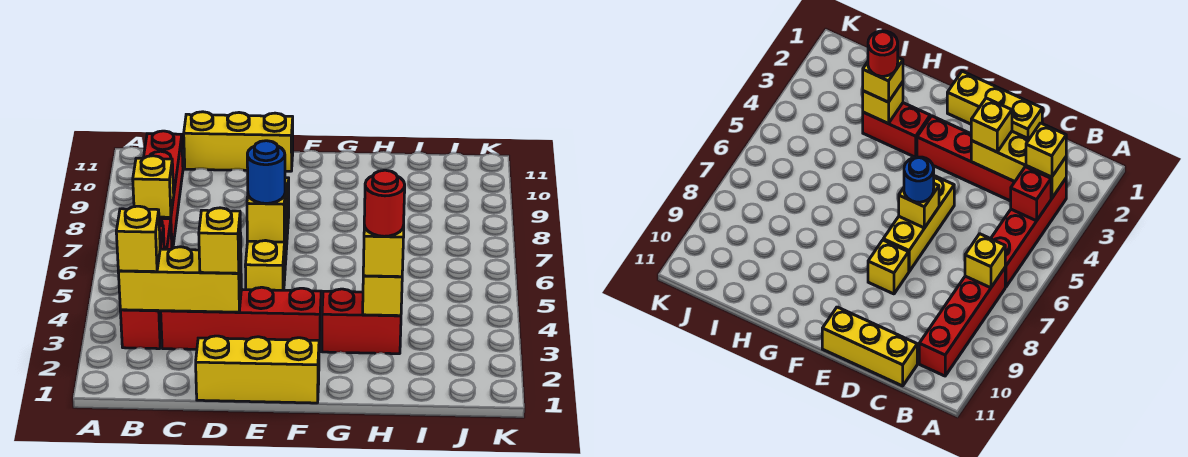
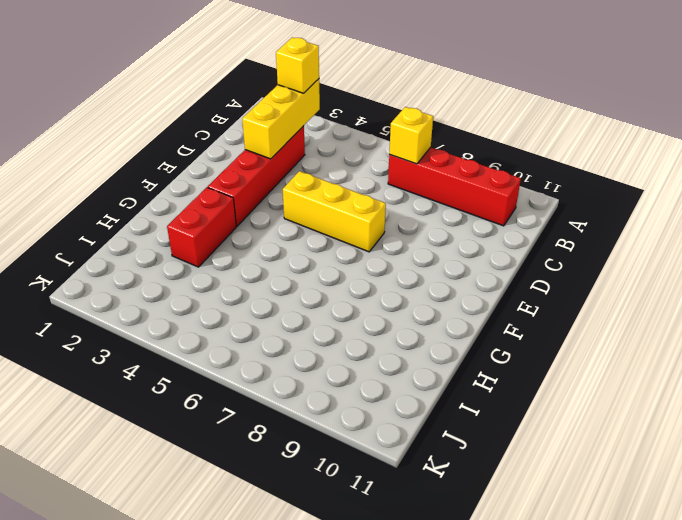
none -> red brick B3:B6 level 1
none -> yellow brick C11:E11 level 1
none -> yellow brick D1:F1 level 1

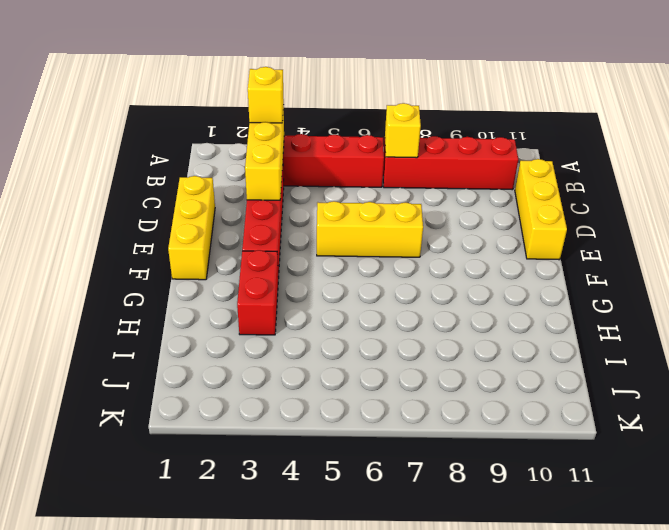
none -> yellow brick E8 level 1
none -> red brick B4 level 2
none -> yellow brick E6 level 2

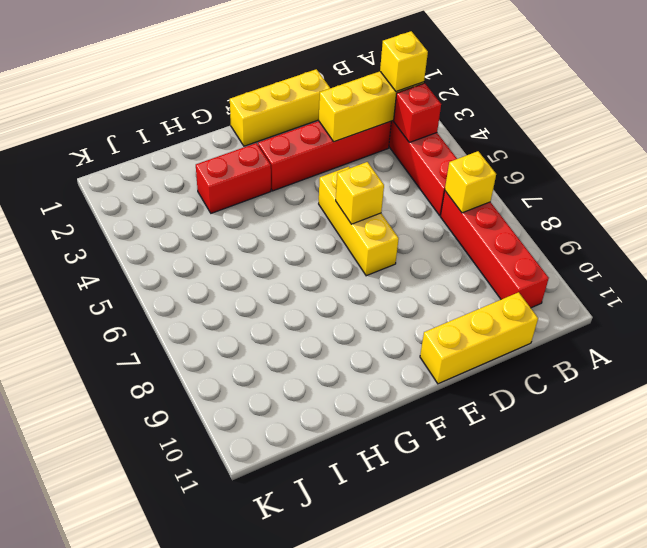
none -> yellow brick E8 level 1
none -> yellow brick H3 level 2
none -> yellow brick D3 level 3

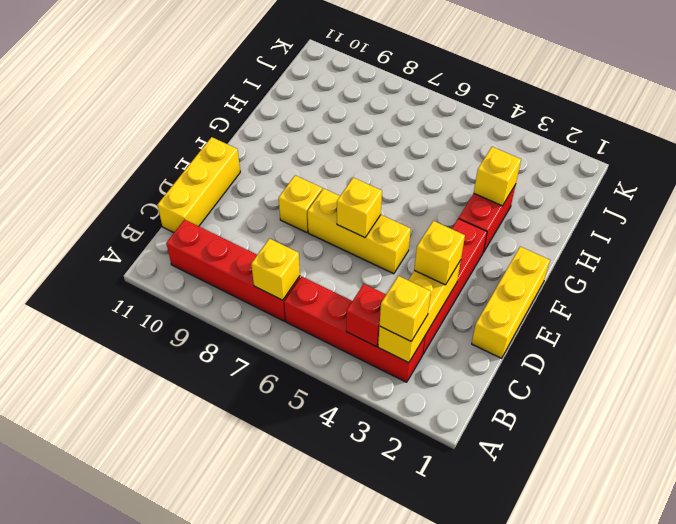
none -> blue round brick E6 level 3
none -> yellow brick H3 level 3
none -> red round brick H3 level 4

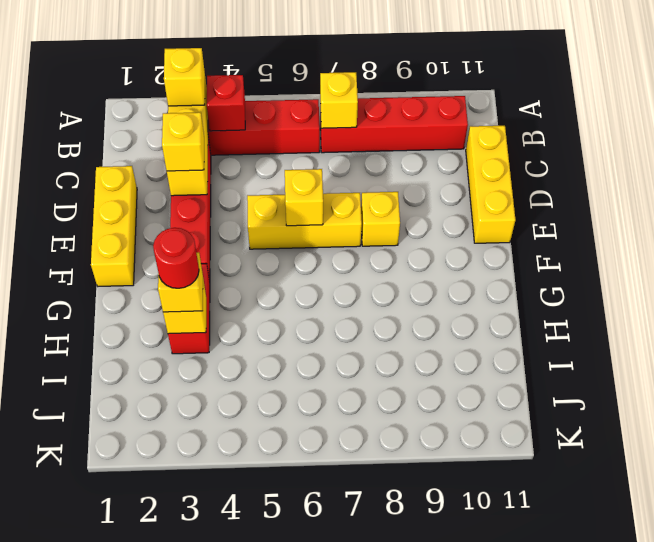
none -> blue round brick E6 level 3

